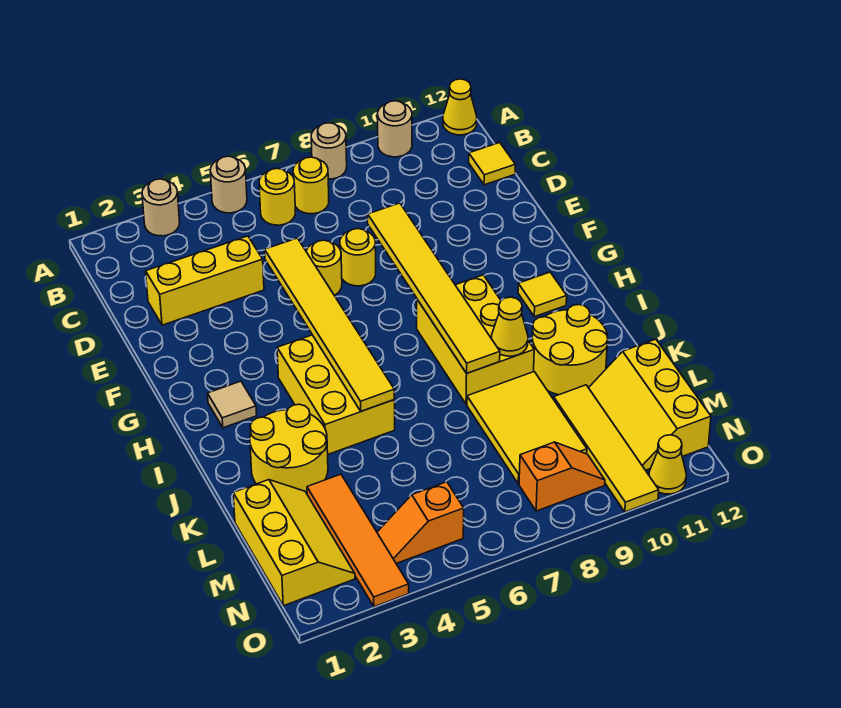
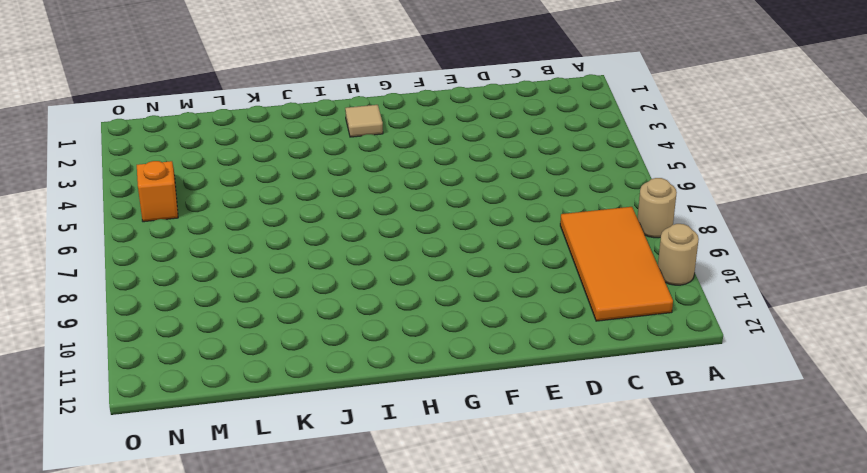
orange tile B8:C11 level 1 -> none
none -> tan round brick A3 level 1
none -> tan round brick A5 level 1
none -> yellow cone A12 level 1

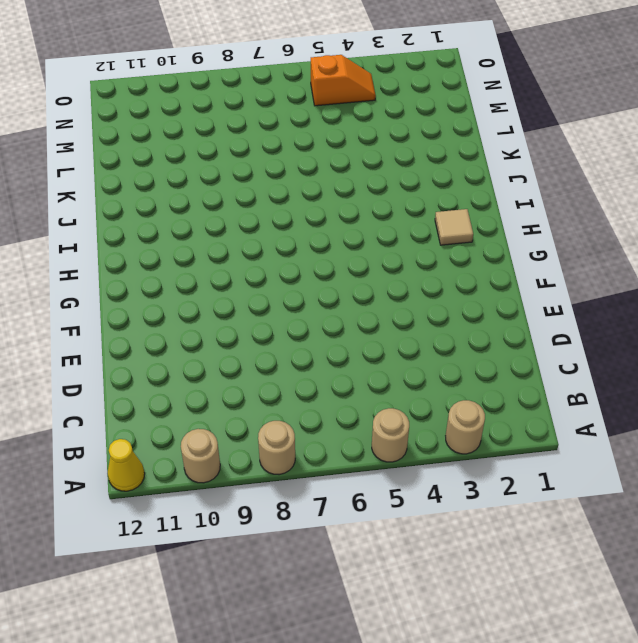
none -> yellow round brick B6 level 1
none -> yellow round brick B7 level 1
none -> yellow tile C12 level 1

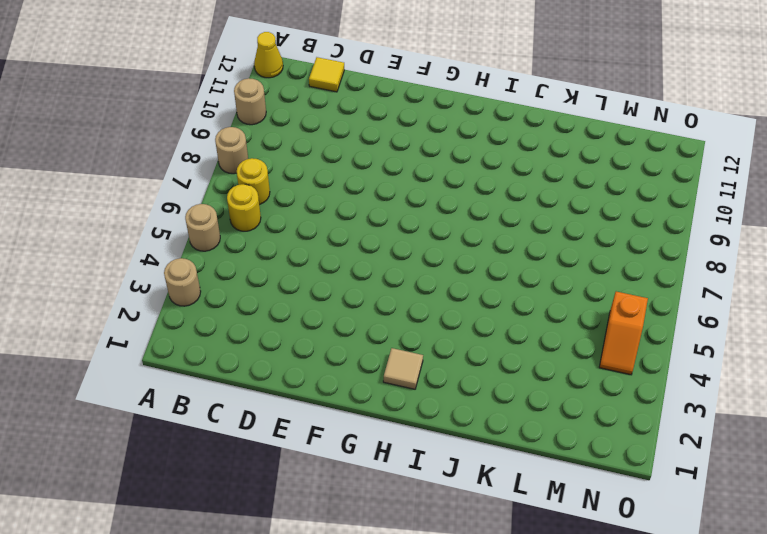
none -> yellow brick D2:D4 level 1
none -> yellow round brick E6 level 1
none -> yellow round brick E7 level 1

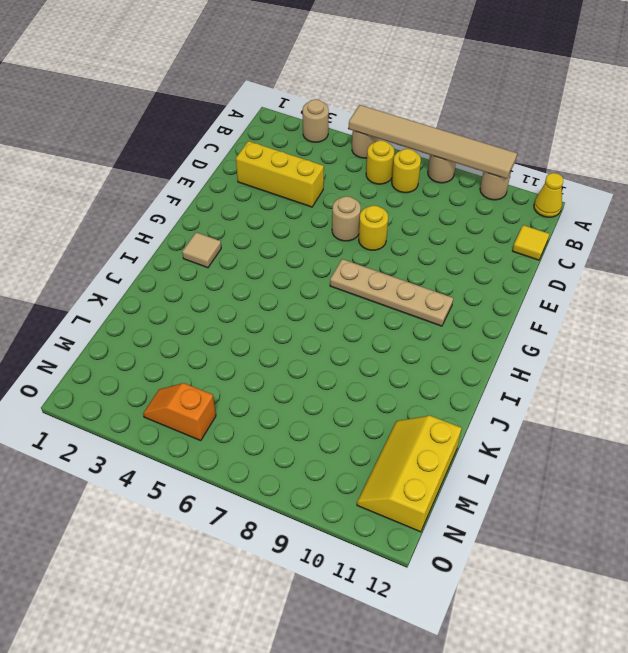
tan tile A5:A10 level 2 -> none
tan round brick E6 level 1 -> yellow round brick E6 level 1
tan plate G7:G10 level 1 -> none
none -> yellow brick H4:J5 level 1
none -> yellow brick H8:J9 level 1
none -> yellow tile H11 level 1

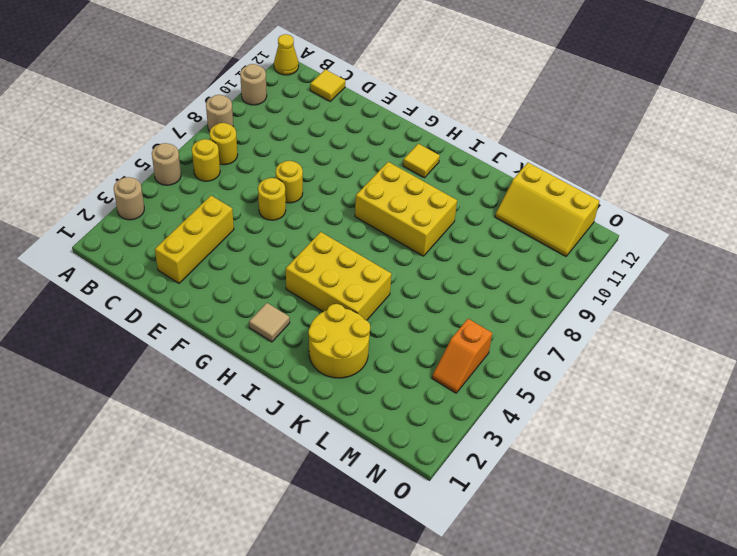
none -> yellow round brick J10:K11 level 1
none -> yellow tile K8:M9 level 1
none -> yellow slope L1:N2 level 1 top 1

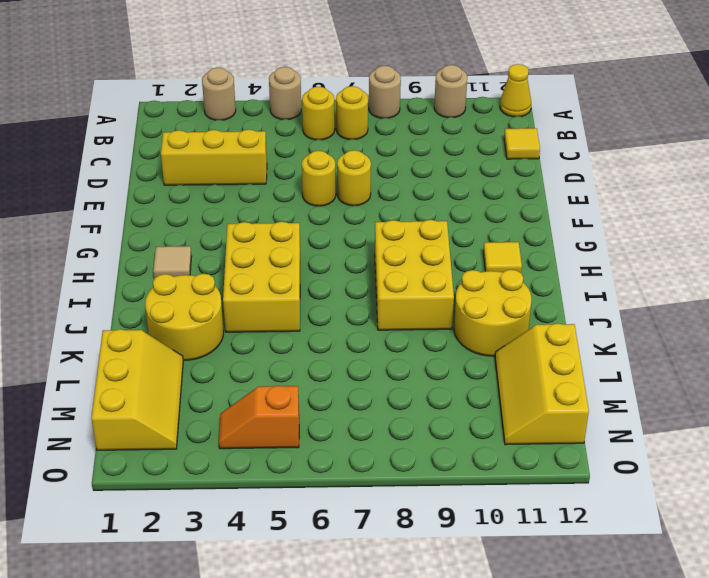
none -> yellow tile K8:M9 level 1
none -> orange tile L3:O3 level 1
none -> yellow tile L10:O10 level 1

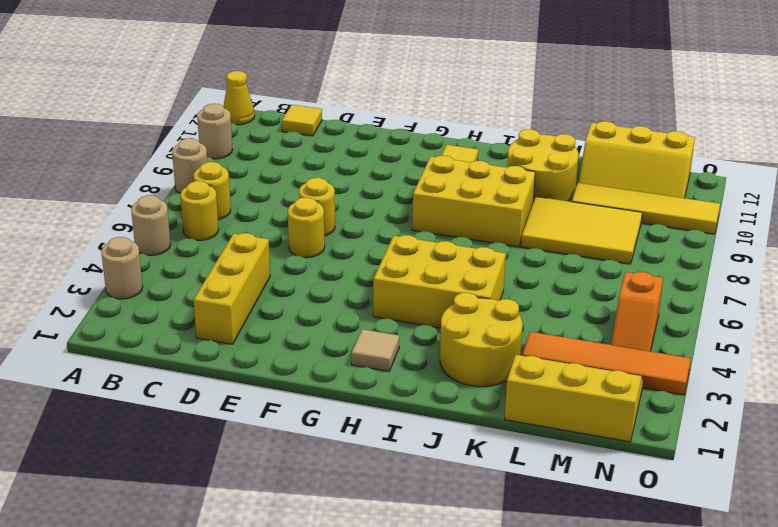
none -> orange slope N8:N9 level 1 top 8
none -> yellow cone O11 level 1
none -> yellow tile E5:J5 level 2

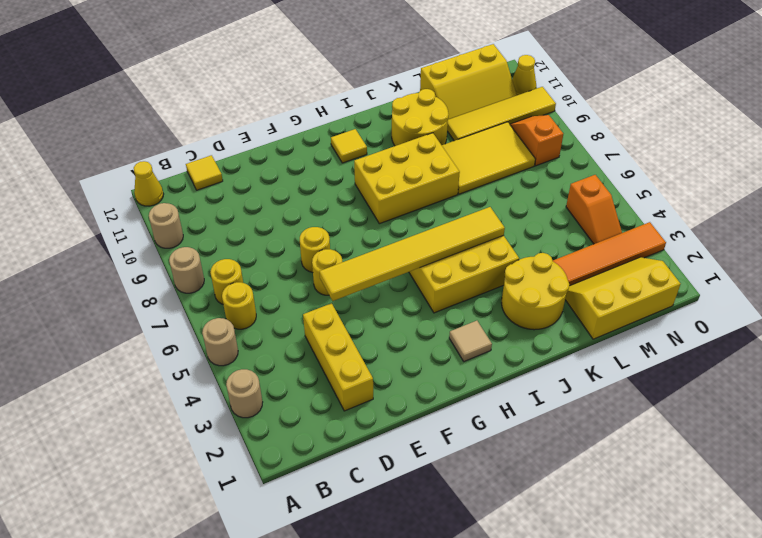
none -> yellow tile E8:J8 level 2
none -> yellow cone J9 level 2

